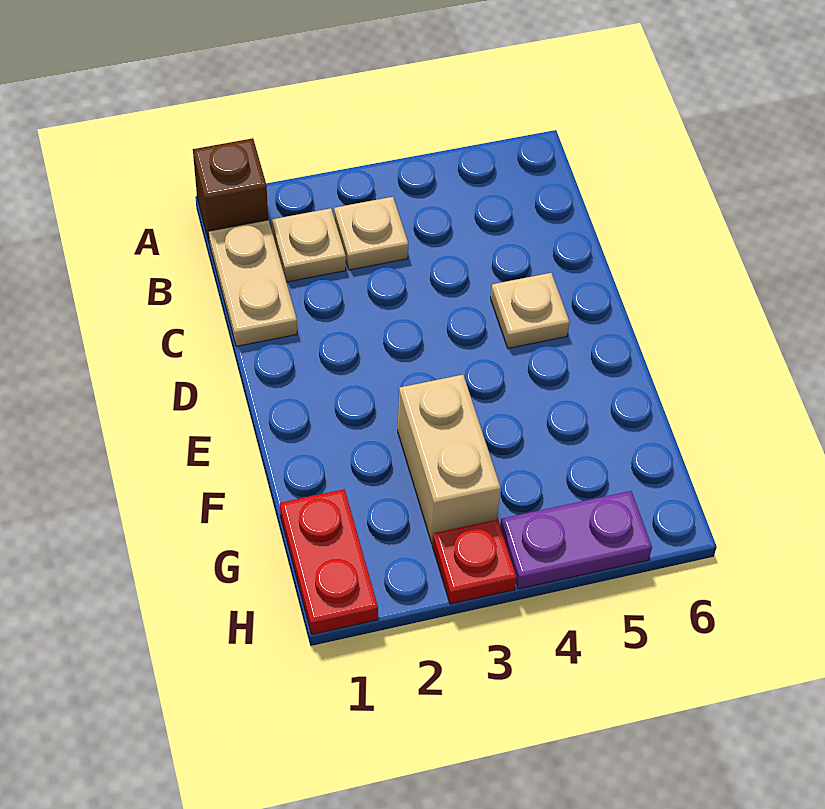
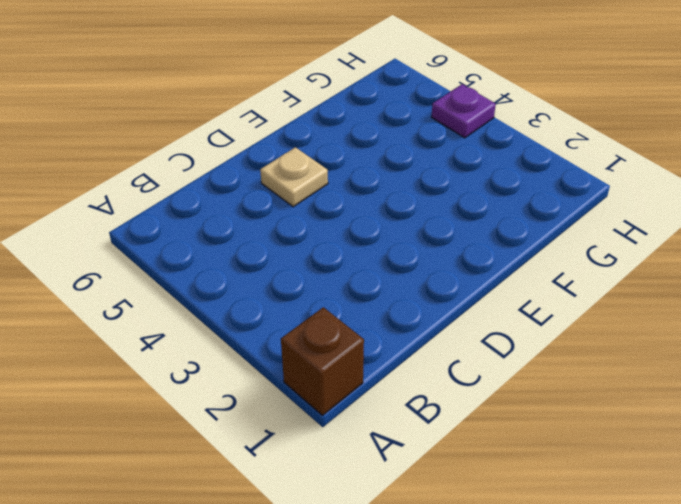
purple plate H4 level 1 -> purple plate H4:H5 level 1
none -> tan plate B1:C1 level 1
none -> tan plate B2 level 1

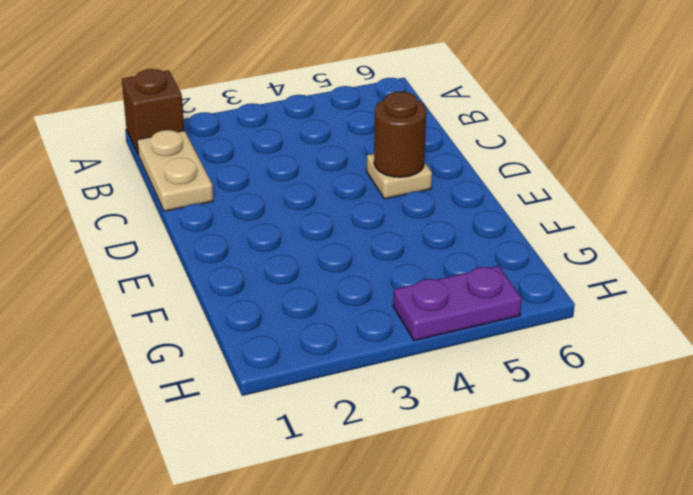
brown round brick D5 level 2 -> none
none -> tan plate B2 level 1
none -> tan plate B3 level 1

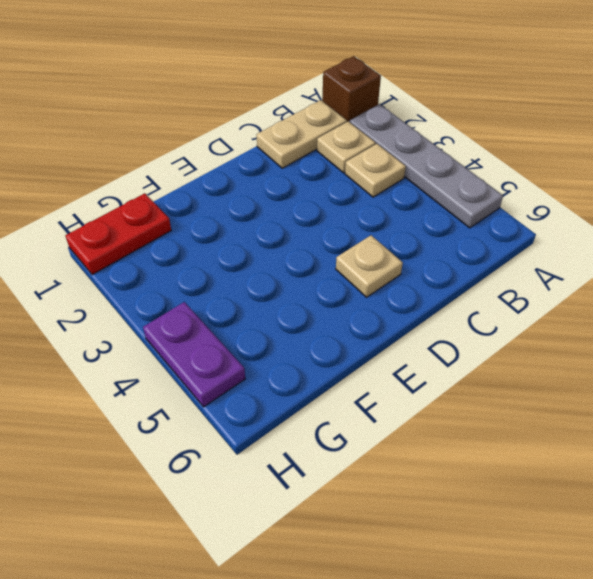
grey plate A2:A5 level 1 -> none
none -> tan brick F3:G3 level 1
none -> red plate H3 level 1

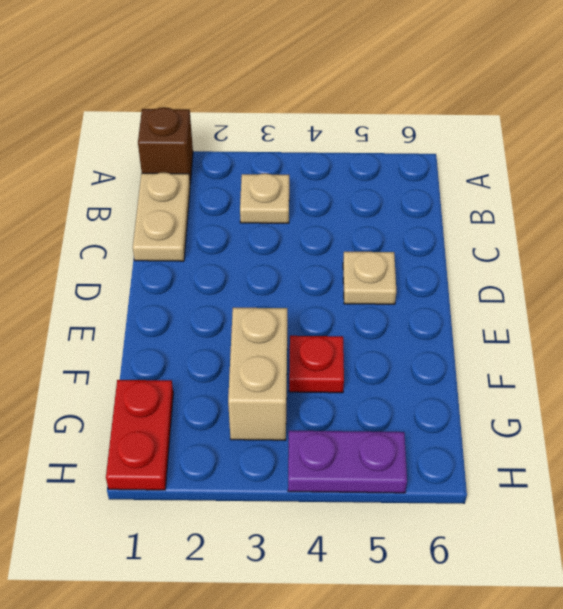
red plate F4 level 1 -> red plate H3 level 1
none -> tan plate B2 level 1

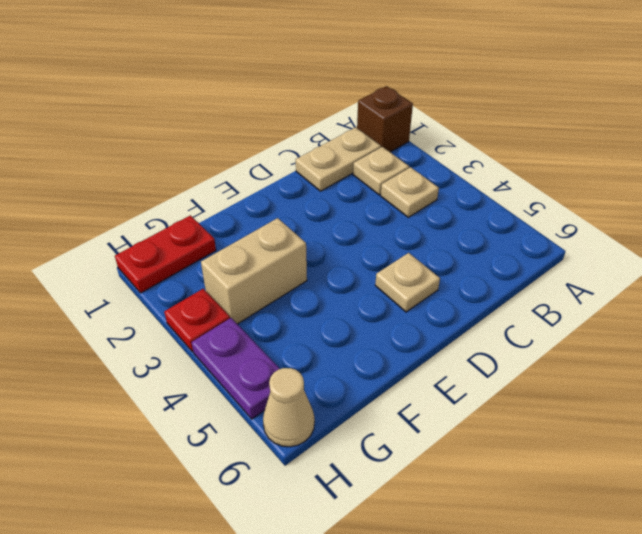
tan cone H6 level 1 -> none

